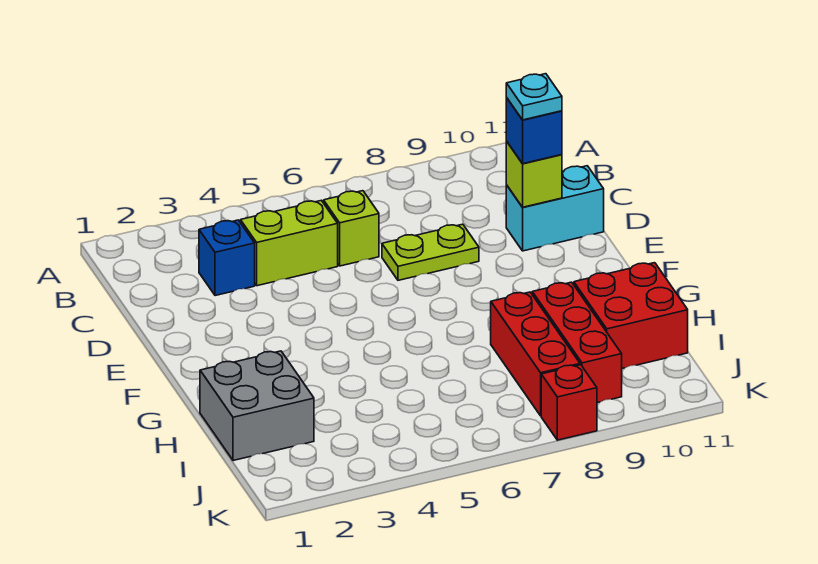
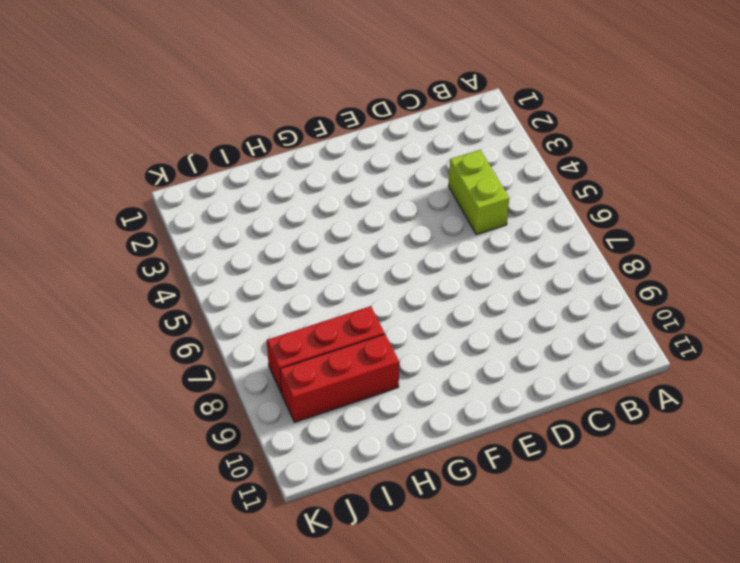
none -> blue brick C3 level 1
none -> lime brick C6 level 1
none -> lime plate D7:D8 level 1

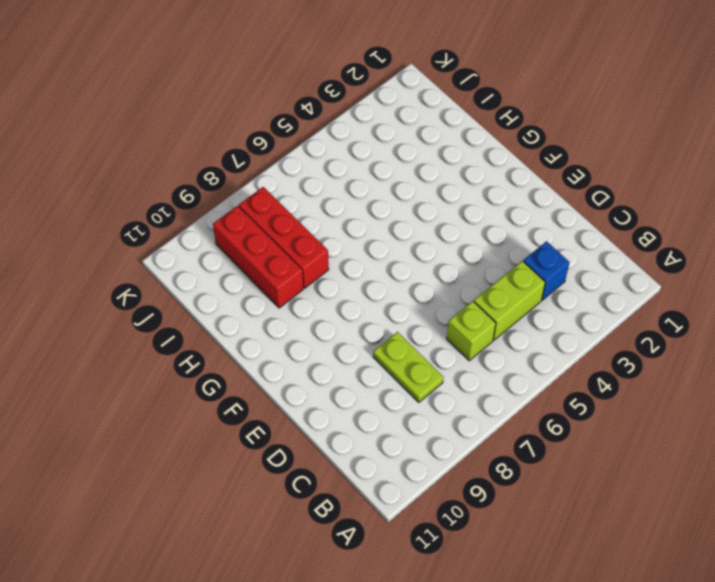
lime plate C8:D8 level 1 -> lime plate D7:D8 level 1
none -> cyan brick D10:D11 level 1
none -> grey brick H1:I2 level 1
none -> red brick H10:I11 level 1

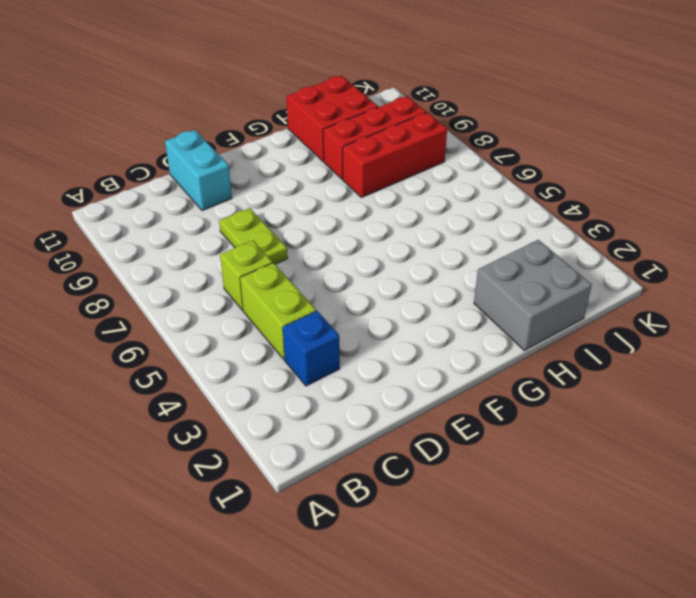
none -> red brick K8 level 1
none -> lime brick D10 level 2
none -> blue brick D10 level 3

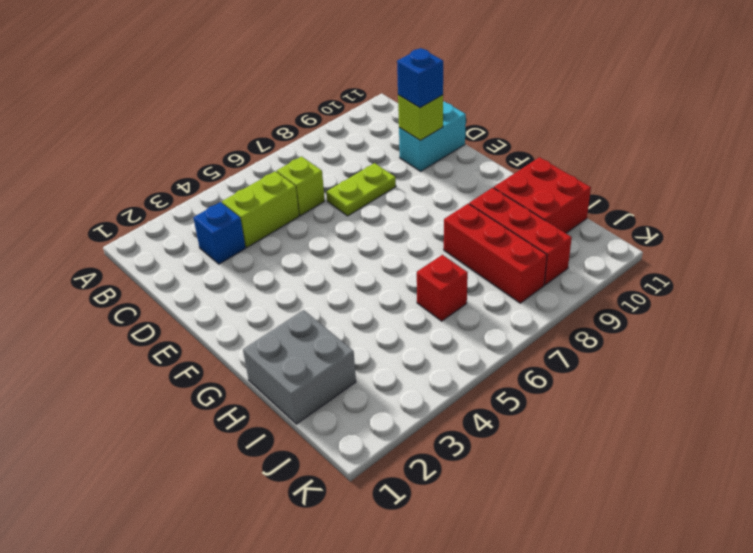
red brick I6 level 1 -> red brick K8 level 1
none -> cyan plate D10 level 4

